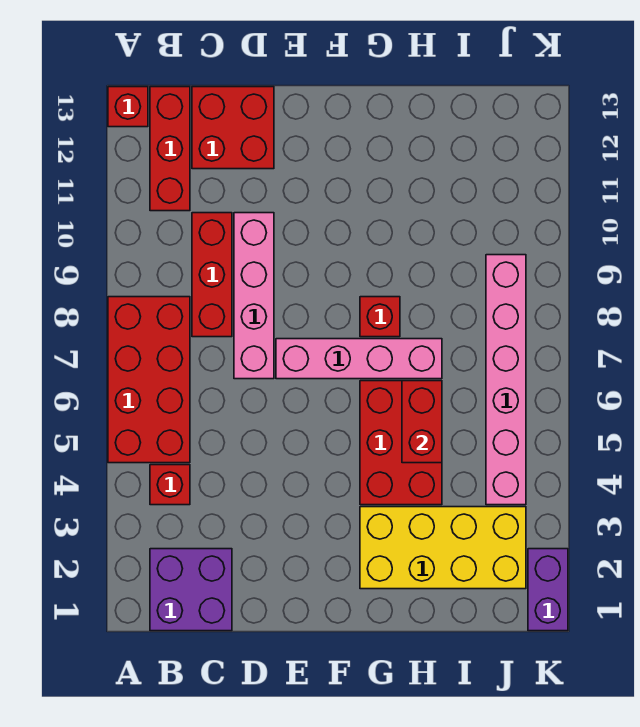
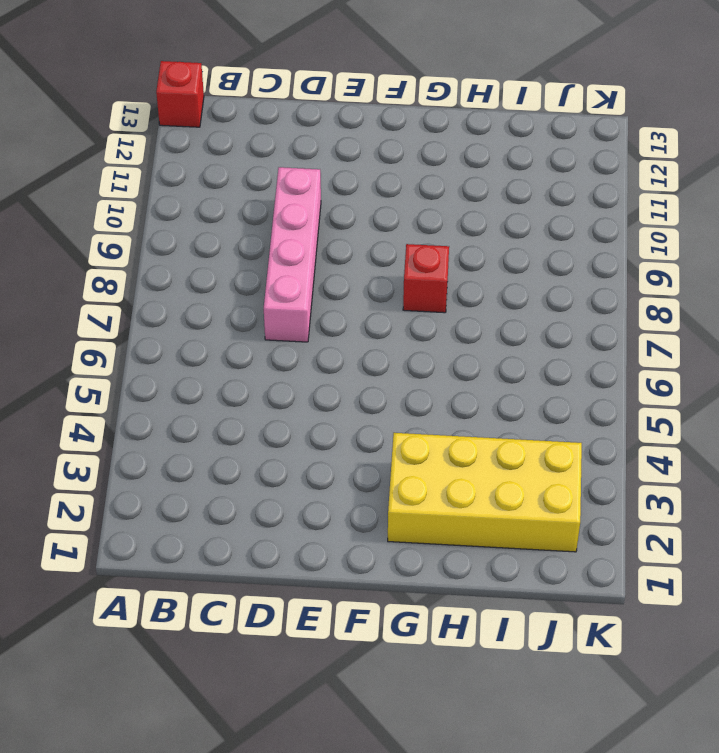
none -> red brick A5:B8 level 1
none -> purple brick B1:C2 level 1
none -> red brick B4 level 1

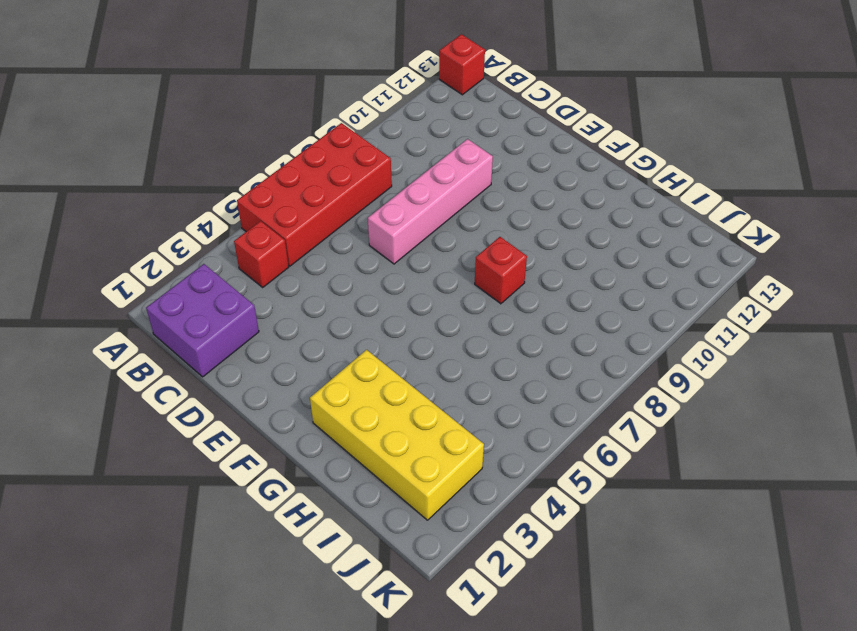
none -> red brick B11:B13 level 1
none -> red brick C8:C10 level 1
none -> red brick C12:D13 level 1

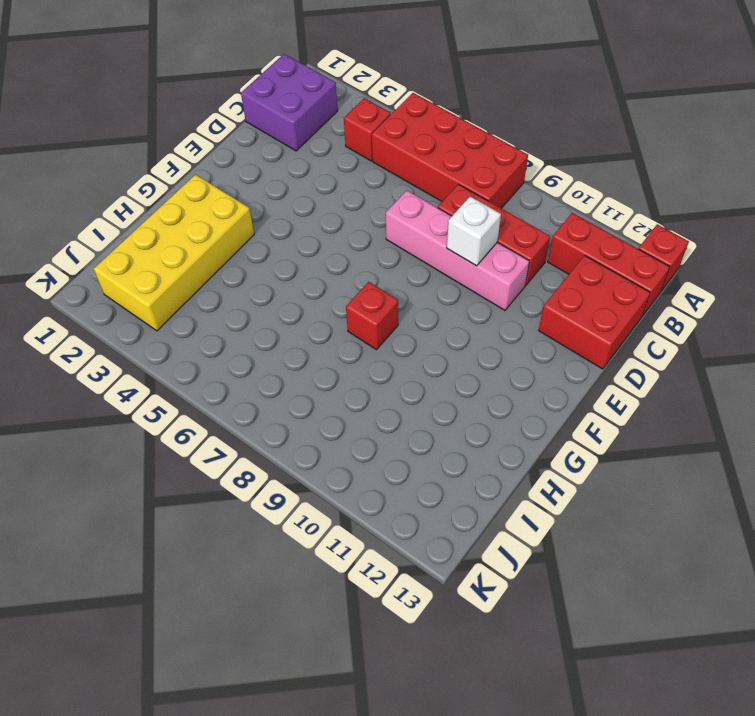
white brick D9 level 2 -> none
none -> pink brick E7:H7 level 1
none -> red brick G4:H6 level 1
none -> pink brick J4:J9 level 1

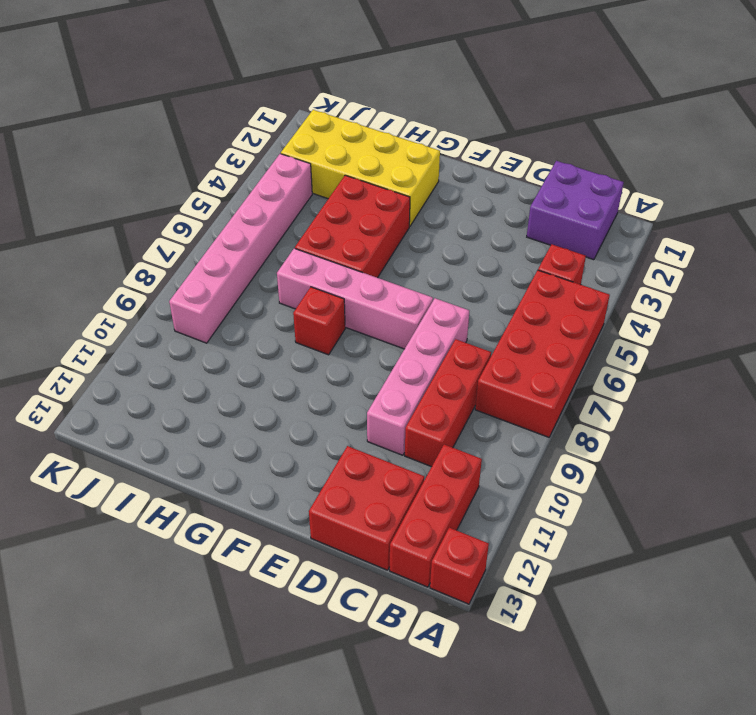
none -> purple brick K1:K2 level 1
none -> red brick H5:H6 level 2

